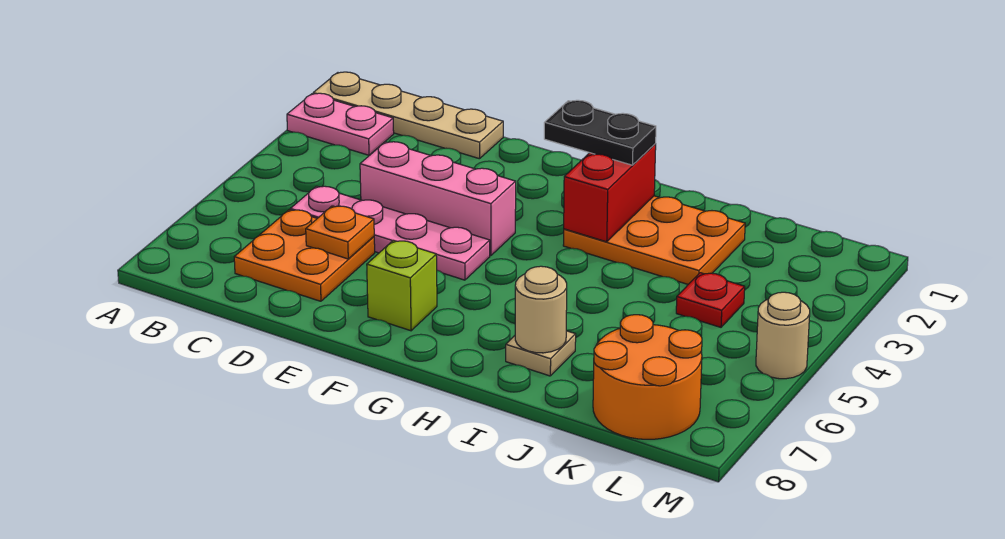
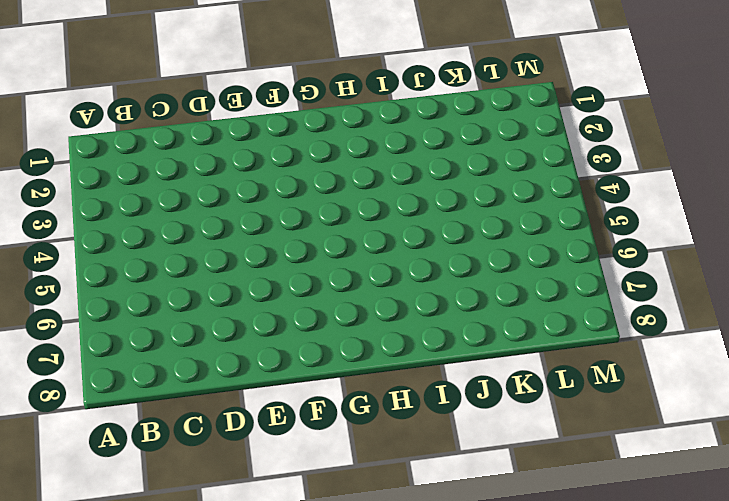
none -> tan plate A1:D1 level 1
none -> pink plate A2:B2 level 1
none -> pink plate C5:F5 level 1

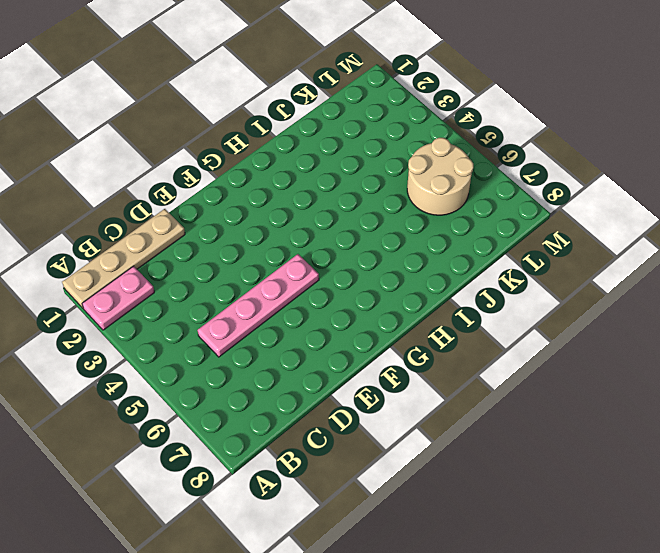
tan round brick K5:L6 level 1 -> none
none -> orange plate C6:D7 level 1
none -> pink brick D4:F4 level 1
none -> lime brick F7 level 1

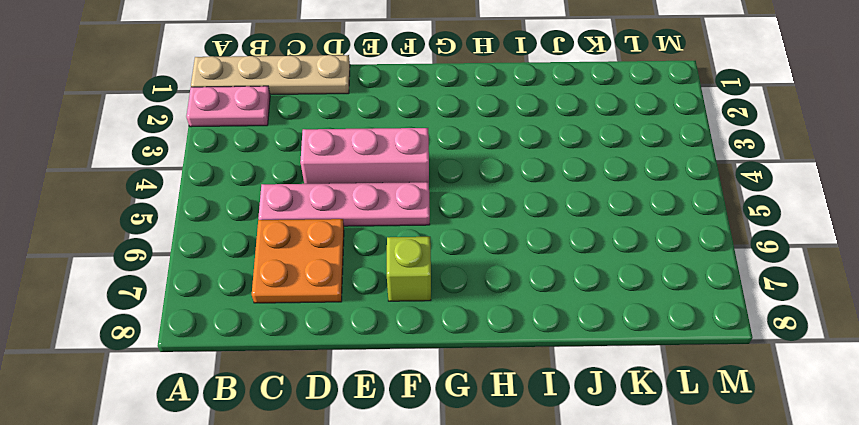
none -> orange plate H2:J3 level 1
none -> tan plate I7 level 1
none -> red plate K4 level 1

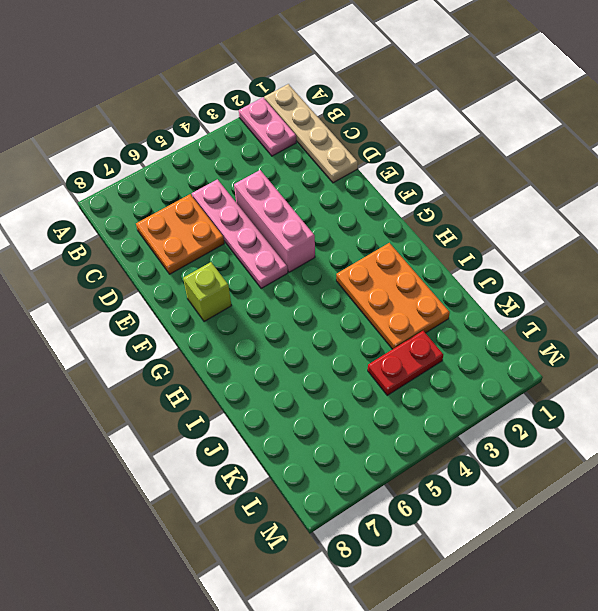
red plate K3:K4 level 1 -> red plate K4 level 1
none -> tan plate I7 level 1
none -> orange round brick K7:L8 level 1
none -> tan round brick M5 level 1

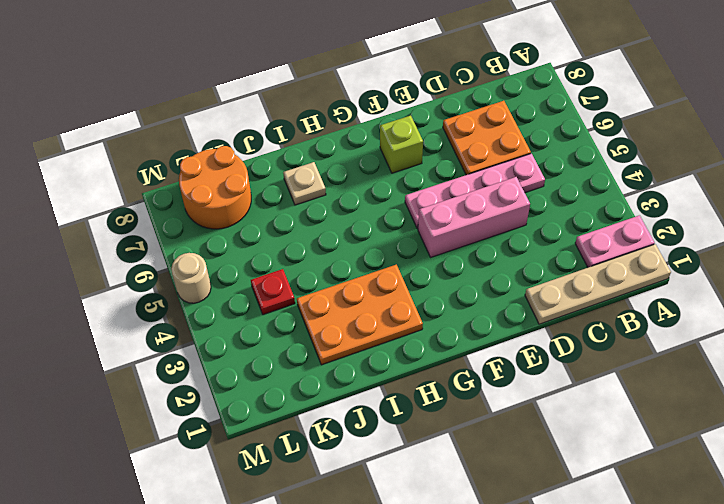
none -> orange plate D6 level 2
none -> red brick H2:H3 level 2
none -> tan round brick I7 level 2

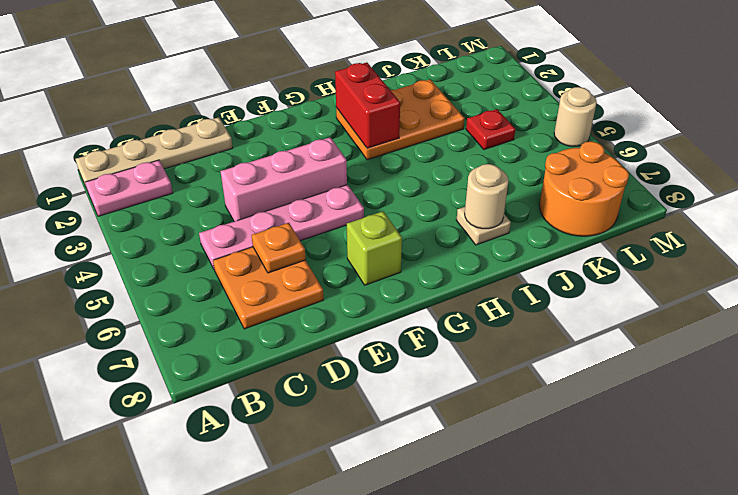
none -> black plate G2:H2 level 3

